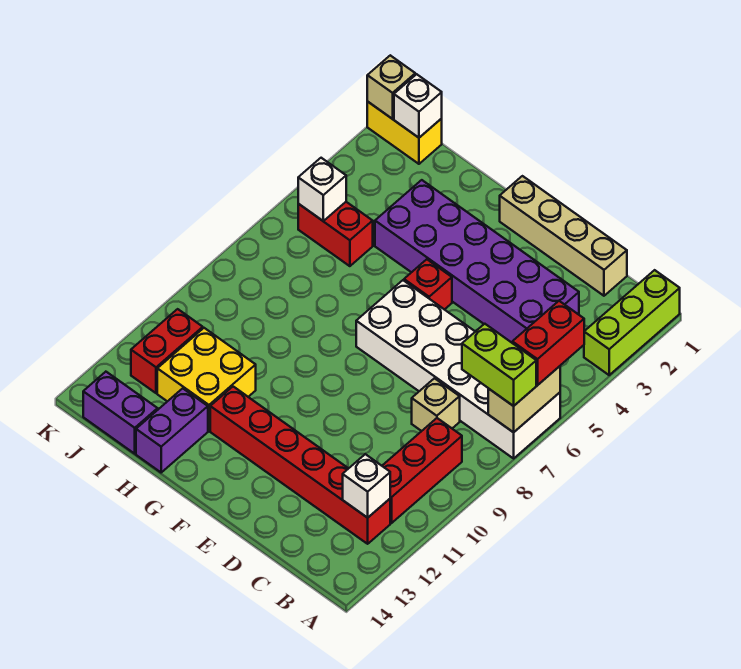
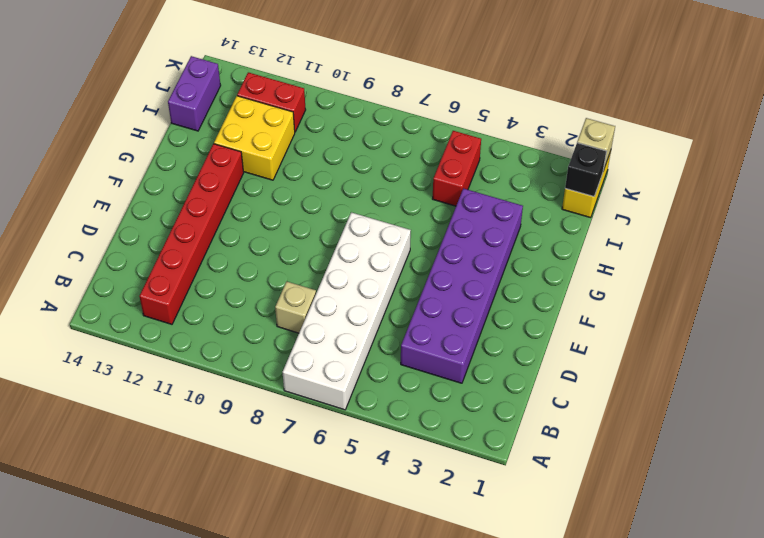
black brick J1 level 2 -> white brick J1 level 2
none -> lime brick A1:A3 level 1
none -> red brick B9:B11 level 1
none -> tan brick C1:F1 level 1

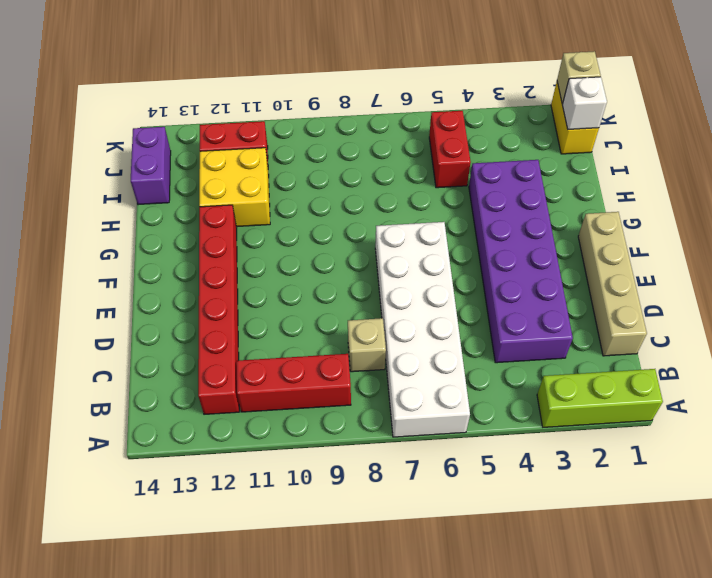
none -> red brick F5 level 1
none -> purple brick H13:H14 level 1
none -> tan brick A6:A7 level 2

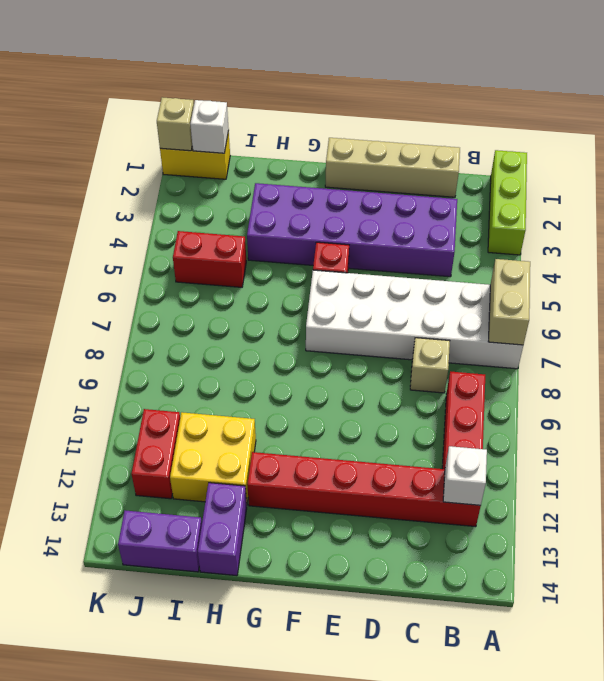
none -> white brick J5 level 2
none -> red brick A5:A6 level 3
none -> lime brick A7:B7 level 3

